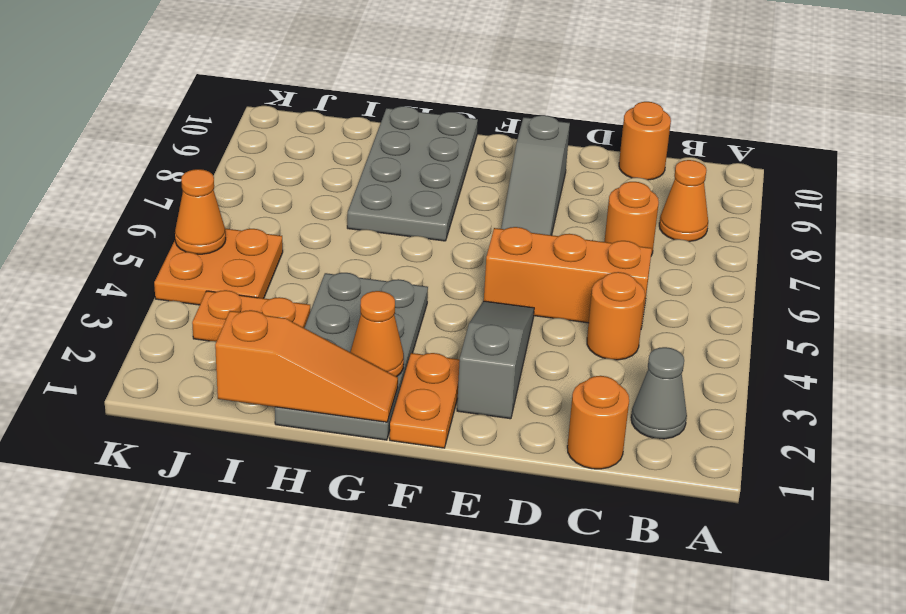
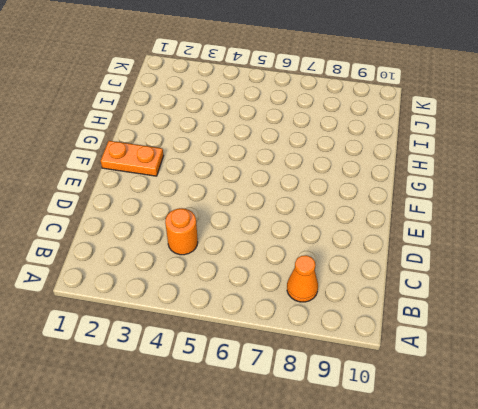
none -> grey cone B2 level 1
none -> orange round brick C1 level 1
none -> orange brick C5:E5 level 1

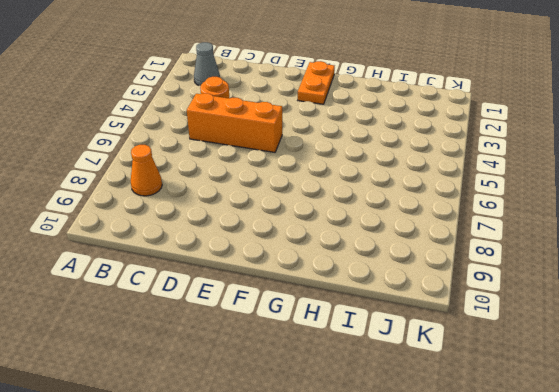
none -> orange round brick C1 level 1
none -> orange round brick C7 level 1
none -> orange round brick C10 level 1

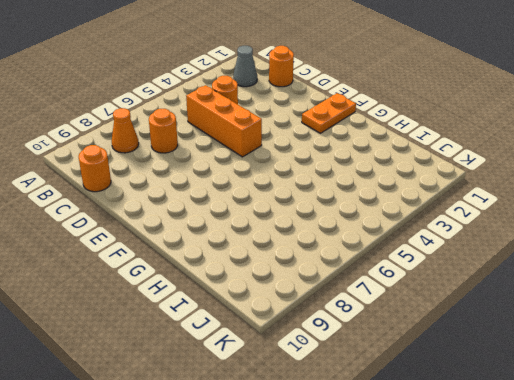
none -> grey slope E2:E4 level 1 top 2
none -> grey slope E7:E9 level 1 top 9
none -> grey plate G1:H4 level 1

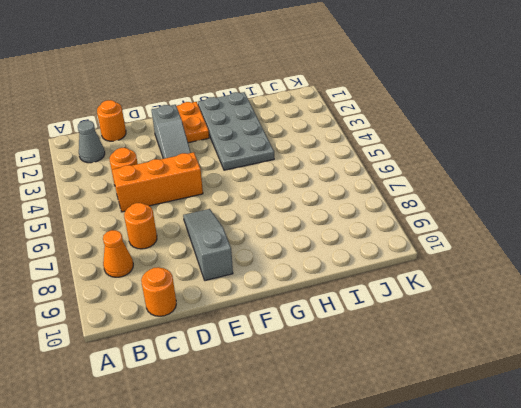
none -> grey plate G7:H10 level 1
none -> orange plate I3:J3 level 1
none -> orange plate J4:K5 level 1

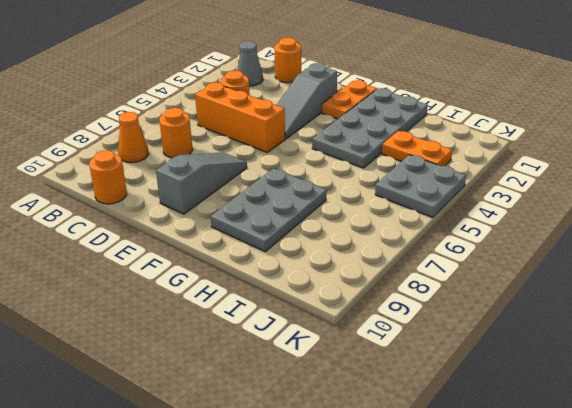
grey plate G7:H9 level 1 -> grey plate G7:H10 level 1
grey plate J4:K5 level 1 -> orange plate J4:K5 level 1
none -> orange slope G1:I1 level 2 top I
none -> orange cone G2 level 2
none -> orange cone K5 level 2

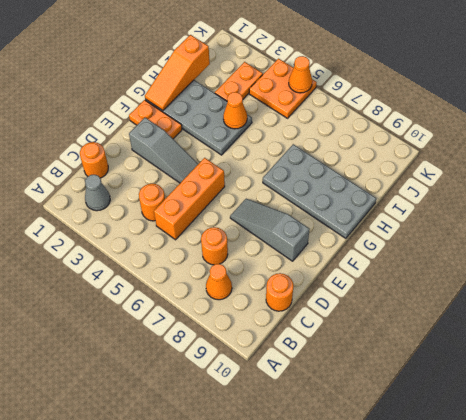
orange cone H4 level 2 -> orange cone G2 level 2

